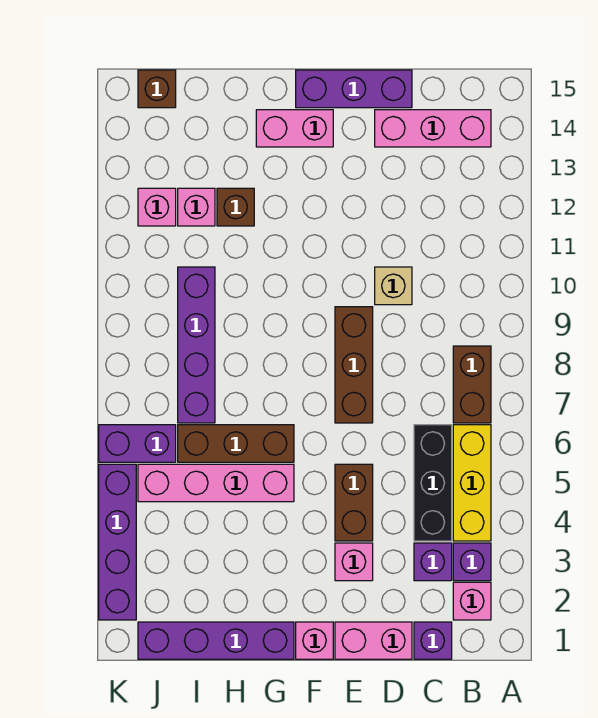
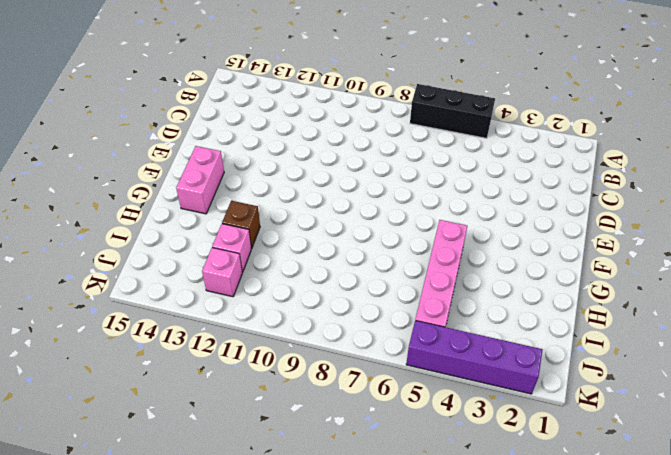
black brick A5:A7 level 1 -> black brick C4:C6 level 1
none -> pink brick B2 level 1
none -> purple brick B3 level 1
none -> yellow brick B4:B6 level 1

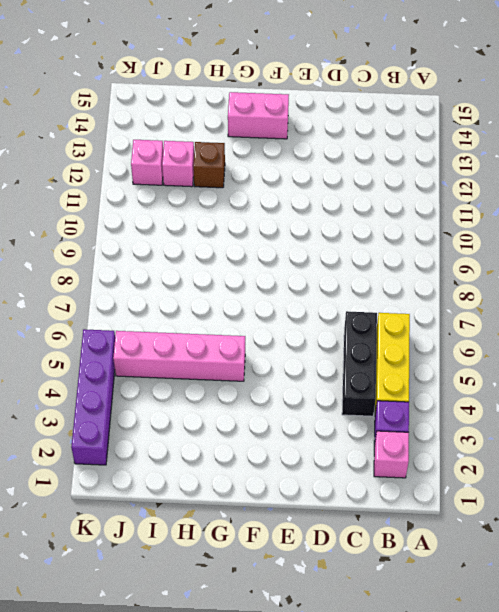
none -> brown brick B7:B8 level 1
none -> pink brick B14:D14 level 1
none -> purple brick C1 level 1

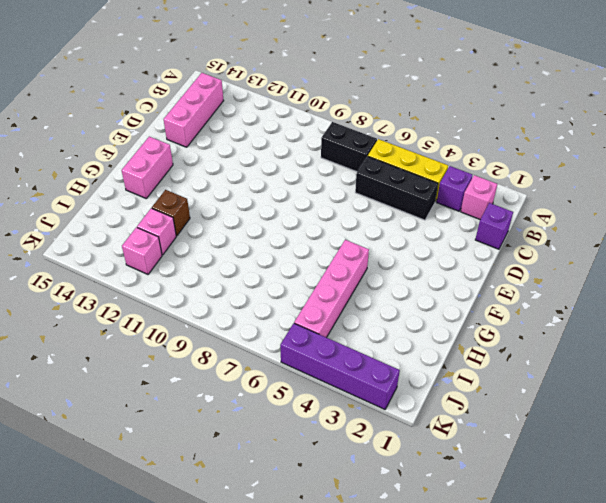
black brick B7:B8 level 1 -> brown brick B7:B8 level 1
none -> purple brick C3 level 1
none -> pink brick D1:E1 level 1
none -> tan brick D10 level 1

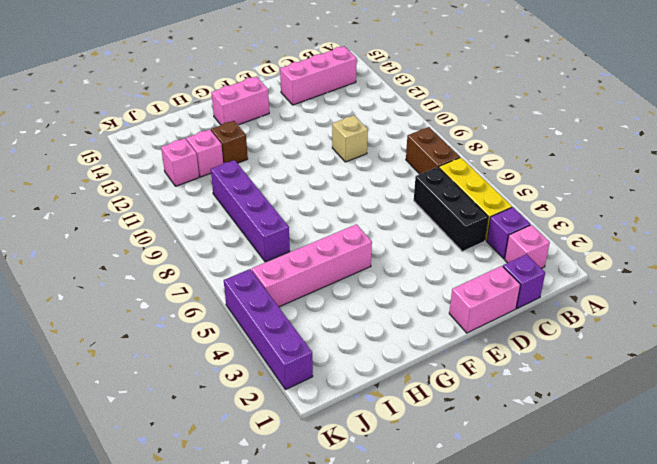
none -> purple brick C3 level 1
none -> purple brick D15:F15 level 1
none -> pink brick E3 level 1

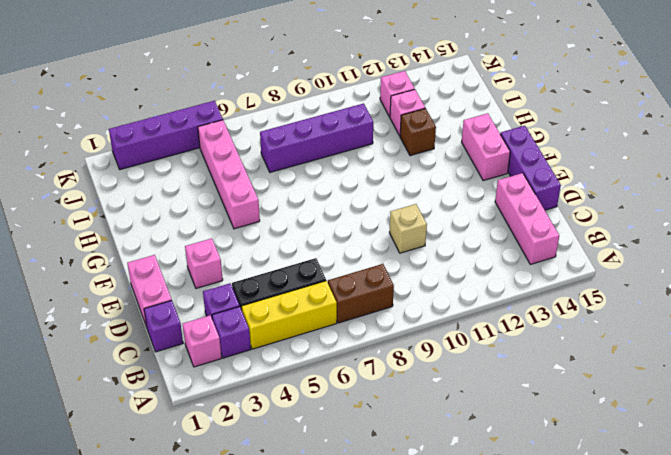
none -> brown brick E4:E5 level 1
none -> brown brick E7:E9 level 1
none -> pink brick F1 level 1

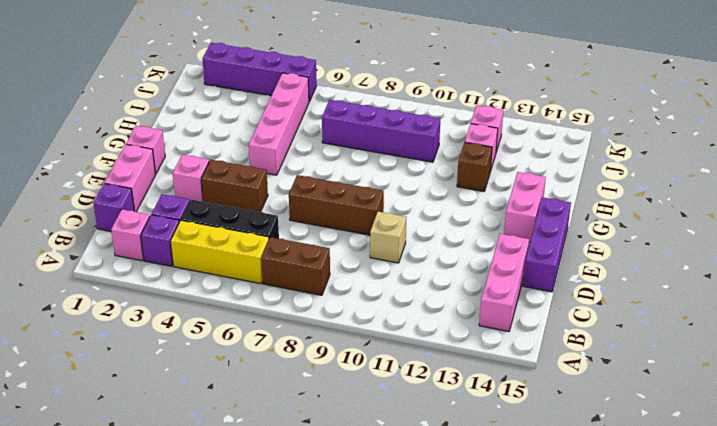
none -> purple brick G1:J1 level 1
none -> brown brick G6:I6 level 1
none -> purple brick J6:K6 level 1

